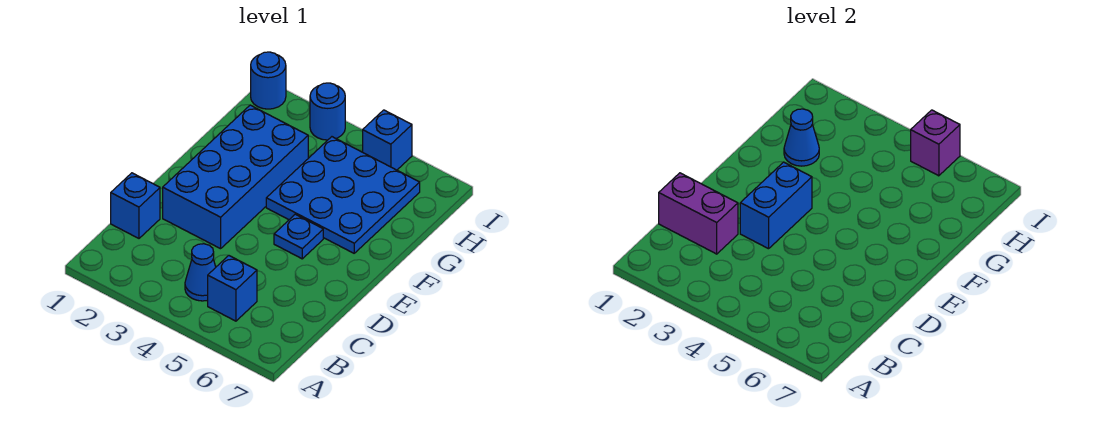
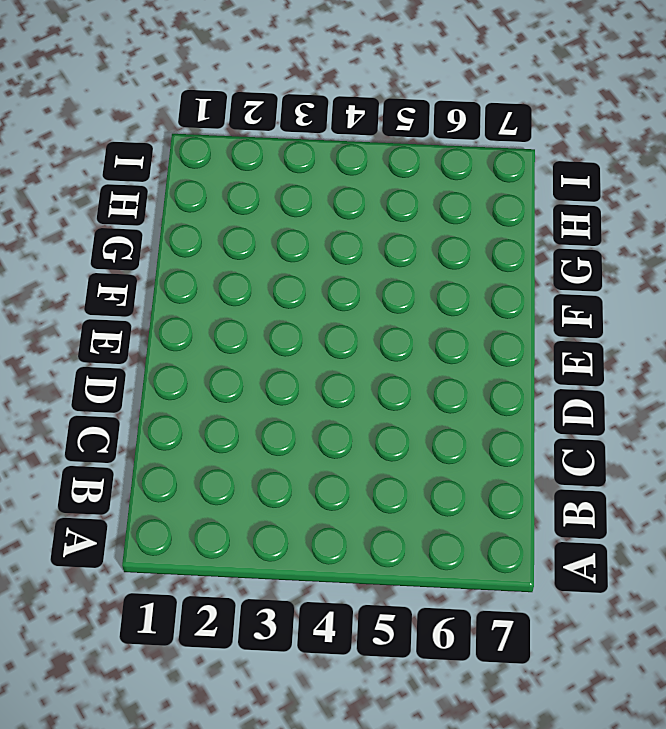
none -> blue cone B4 level 1
none -> blue brick B5 level 1
none -> blue brick C1 level 1

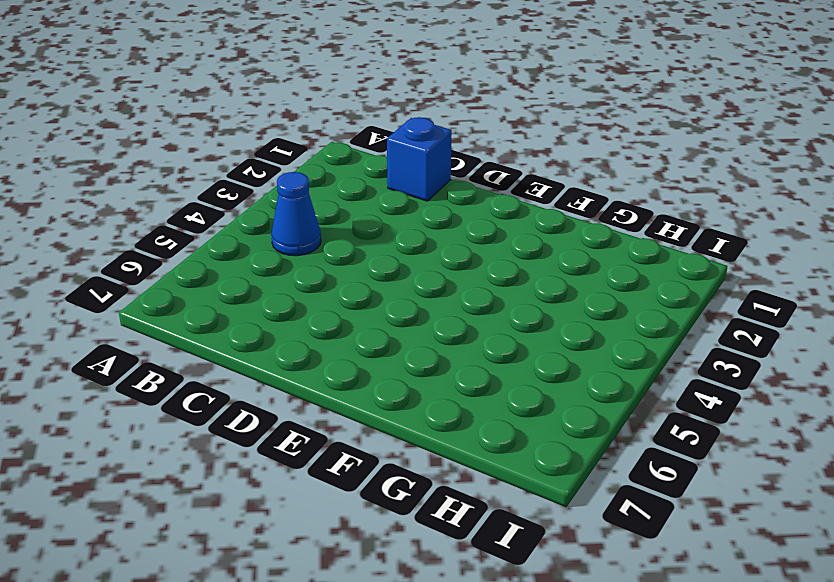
none -> blue brick B5 level 1
none -> blue brick D2:G3 level 1
none -> blue plate E5 level 1

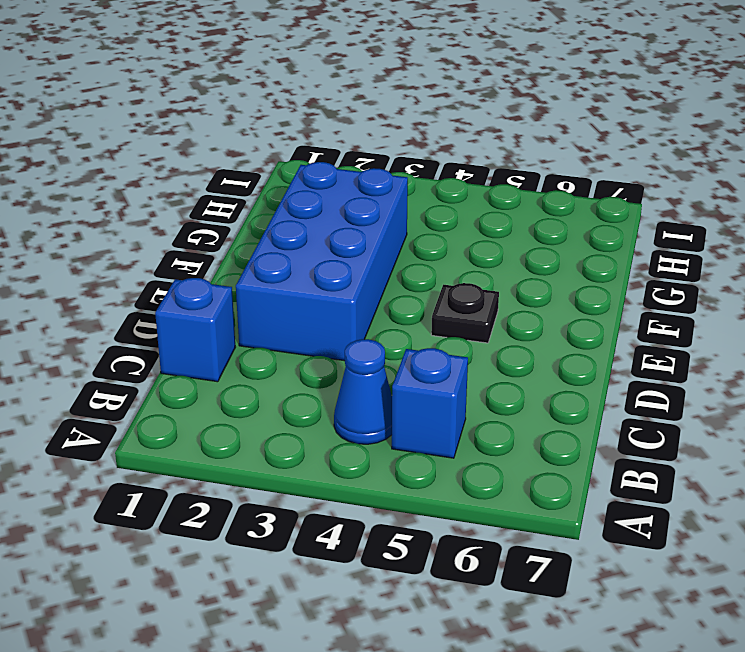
black plate E5 level 1 -> blue plate E5 level 1
none -> blue plate F4:H6 level 1
none -> blue round brick I1 level 1
none -> blue round brick I3 level 1

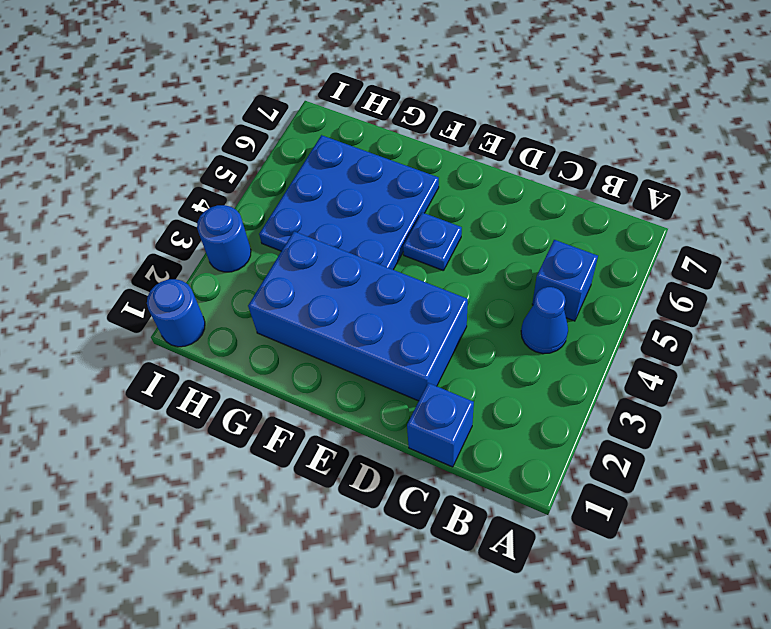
none -> blue brick I5 level 1
none -> purple brick C1:C2 level 2
none -> blue brick D3:E3 level 2

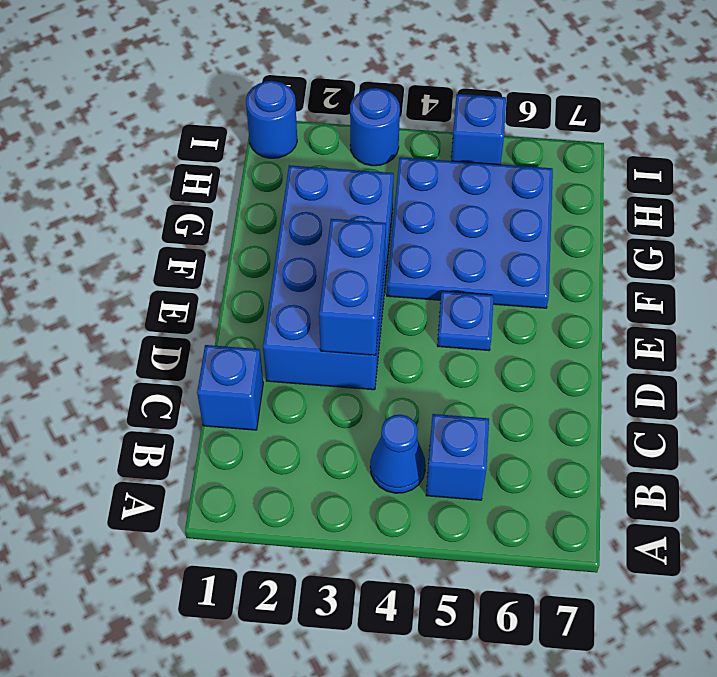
none -> purple brick C1:C2 level 2
none -> blue cone G2 level 2
none -> purple brick I5 level 2

